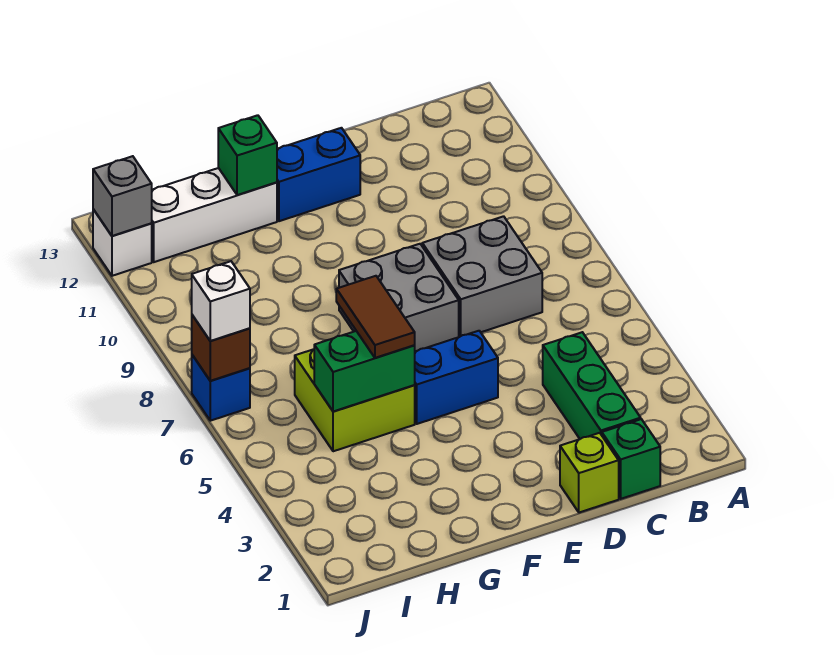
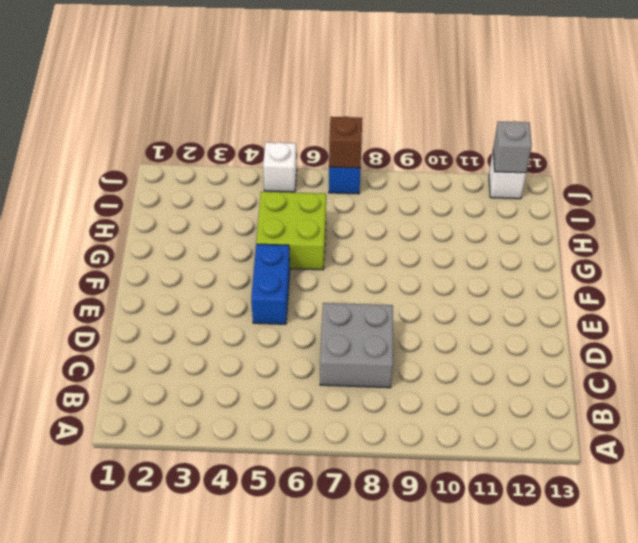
white brick J5 level 1 -> white brick J7 level 3
none -> green brick C1 level 1
none -> green brick C2:C4 level 1
none -> lime brick D1 level 1

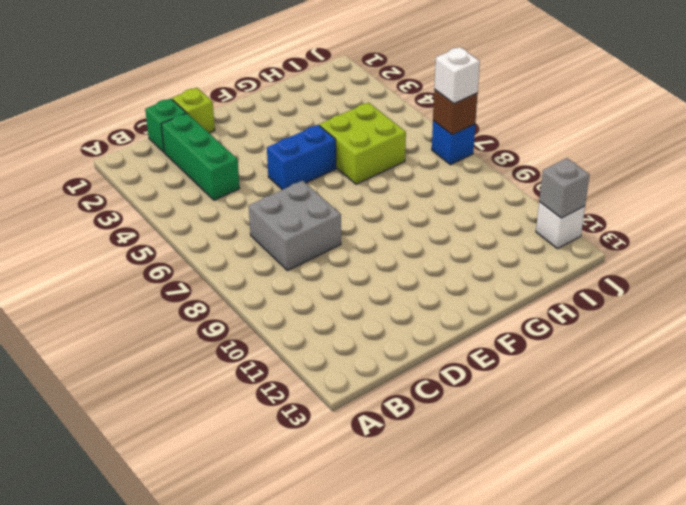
none -> grey brick E7:F8 level 1
none -> blue brick E12:F12 level 1
none -> white brick G12:I12 level 1

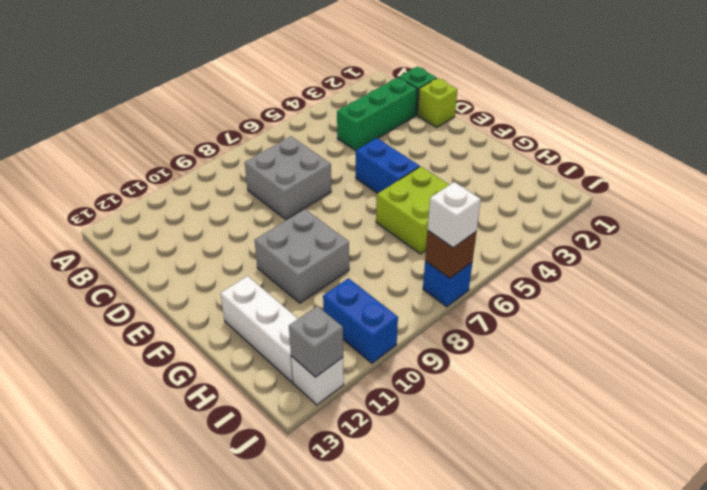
grey brick F9:G10 level 1 -> grey brick E7:F8 level 1
blue brick I10:J10 level 1 -> blue brick E12:F12 level 1
none -> green brick G5:H5 level 2
none -> green brick G12 level 2
none -> brown tile G5:G6 level 3

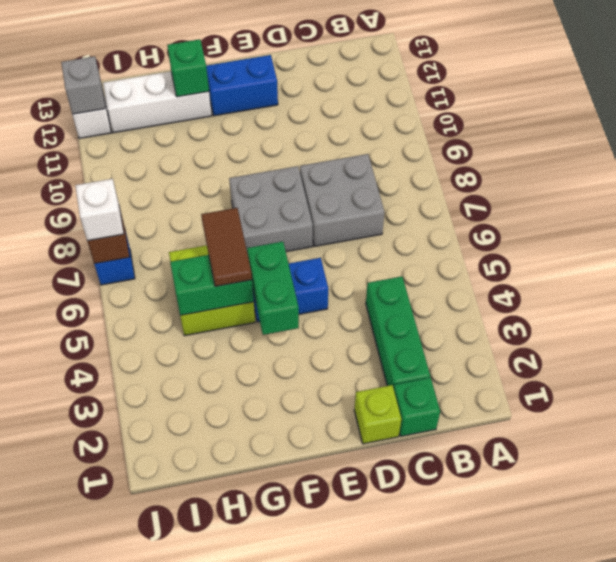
green brick F4:F5 level 2 -> none

